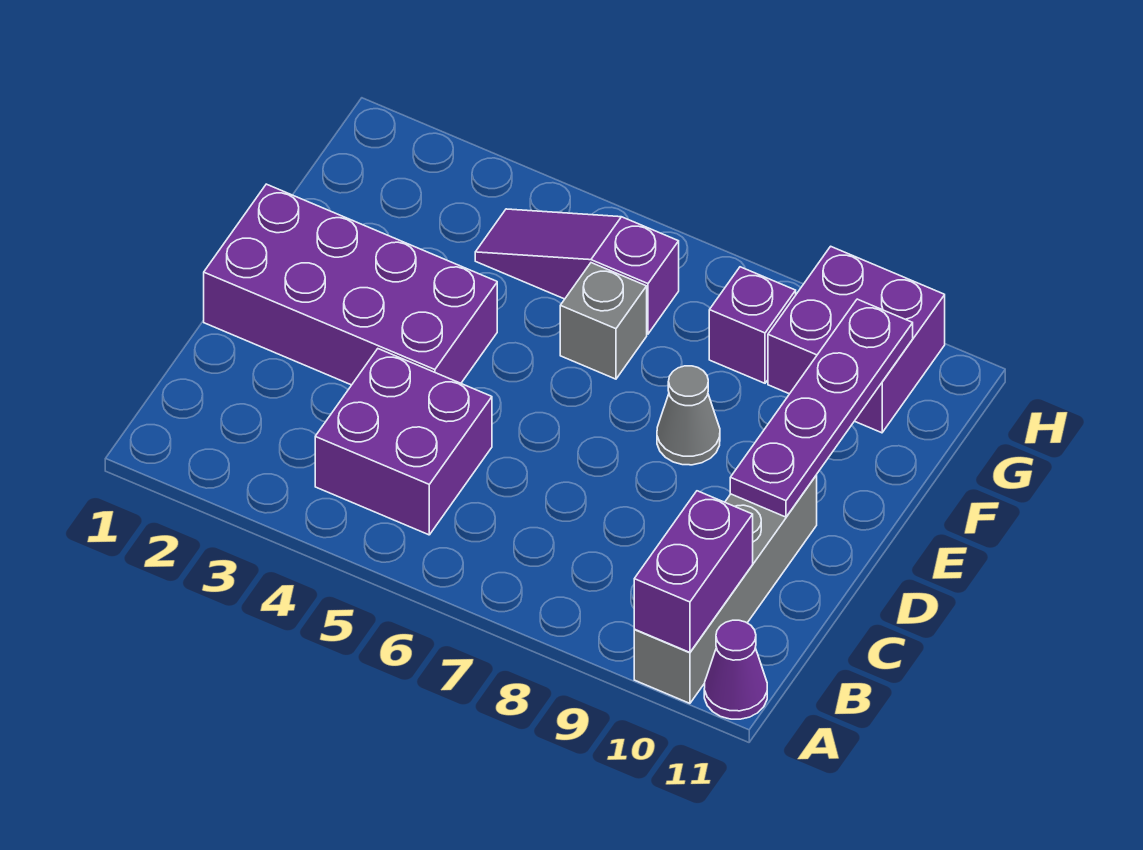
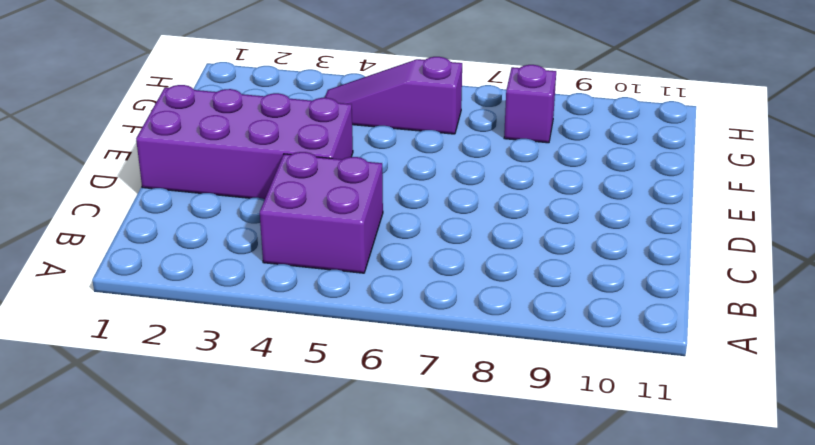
none -> grey brick A10:D10 level 1
none -> purple cone A11 level 1

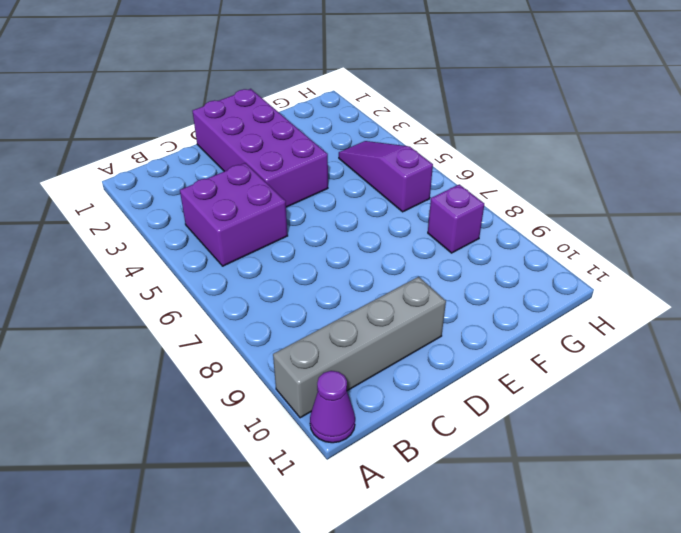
none -> grey cone E8 level 1
none -> grey brick F6 level 1

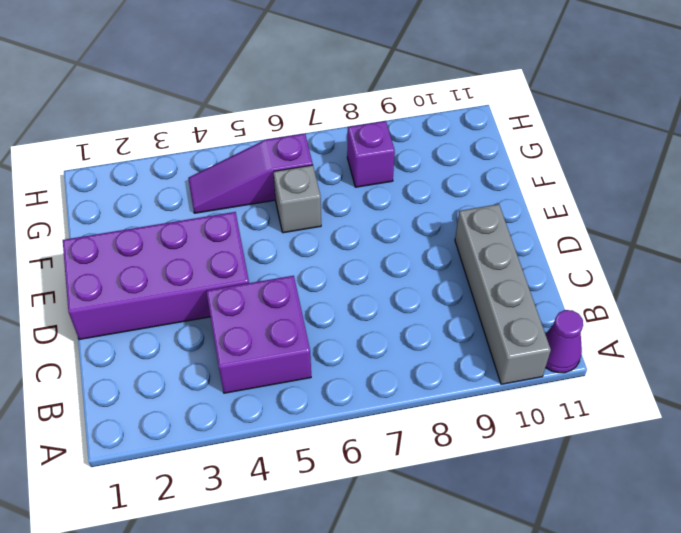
none -> grey cone E8 level 1
none -> purple brick G9:H10 level 1

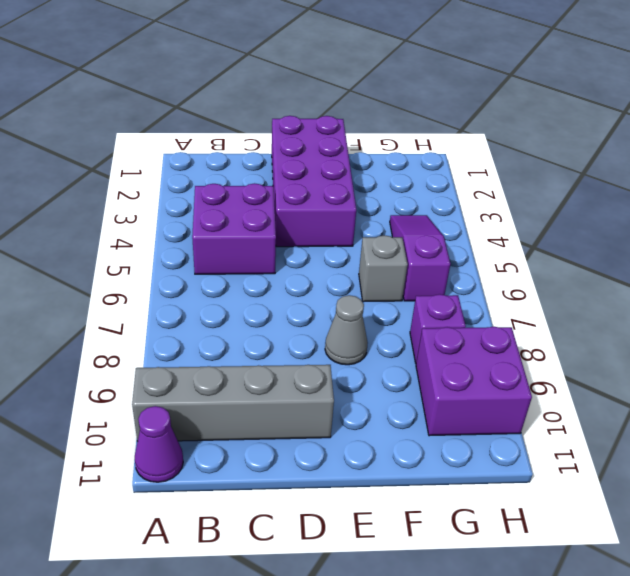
none -> purple brick A10:B10 level 2
none -> purple plate D10:G10 level 2

